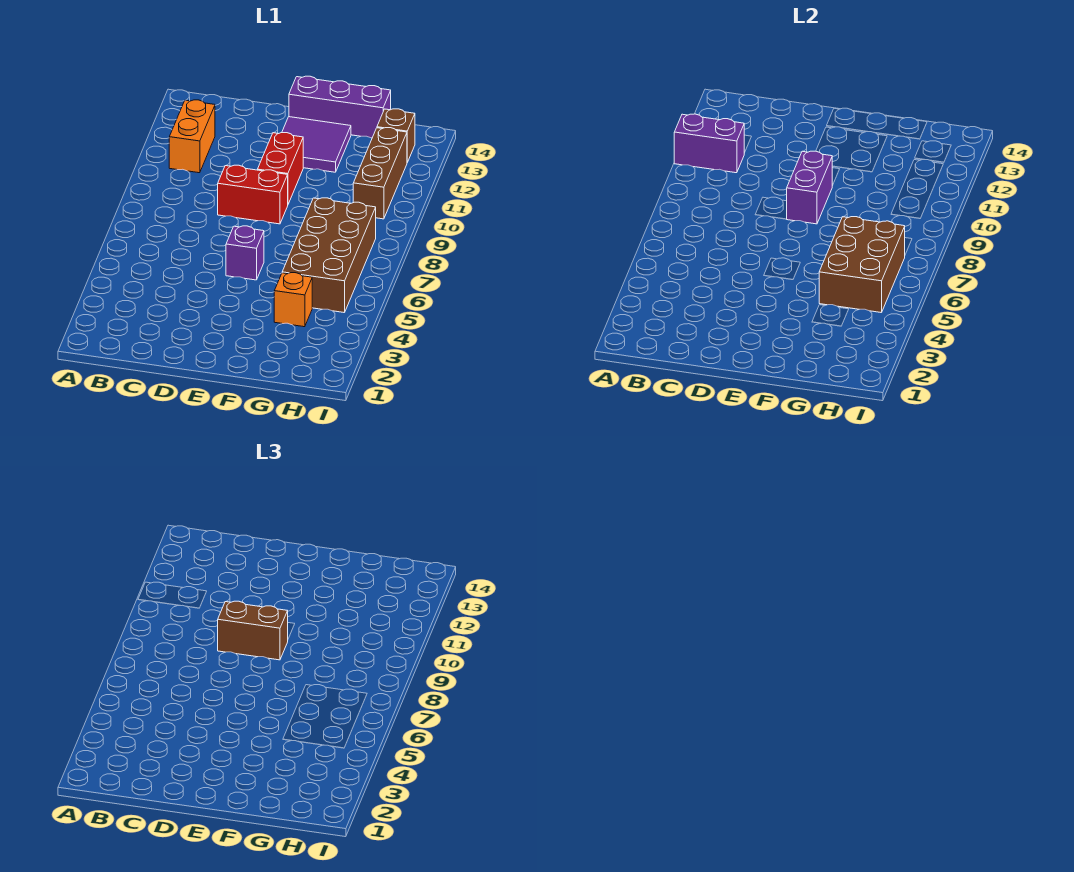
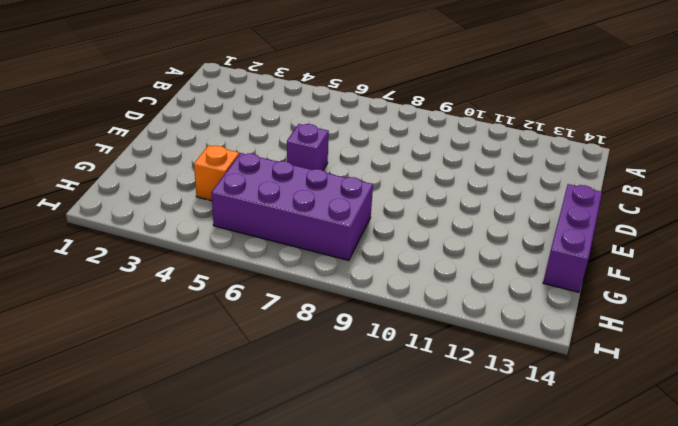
purple brick G5:H8 level 1 -> brown brick G5:H8 level 1
none -> orange brick B11:B12 level 1
none -> red brick D9:E9 level 1
none -> red brick E10:E11 level 1

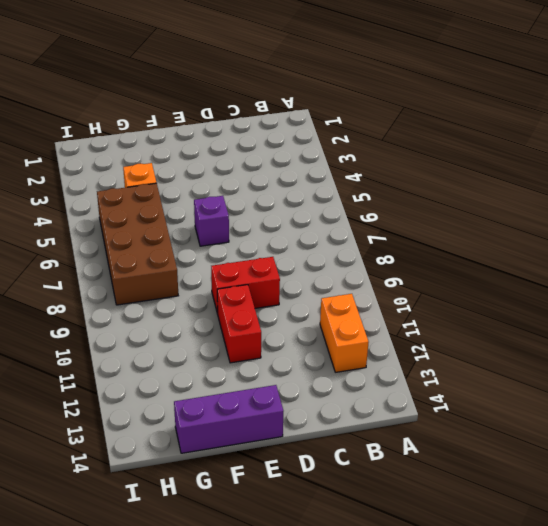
none -> purple tile E12:F13 level 1
none -> brown brick H10:H12 level 1
none -> brown brick H13 level 1

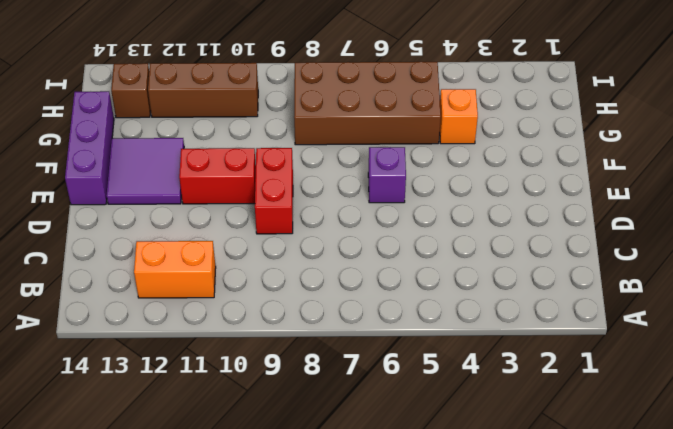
none -> purple brick A11:B11 level 2
none -> purple brick E9:E10 level 2
none -> brown brick G5:H7 level 2

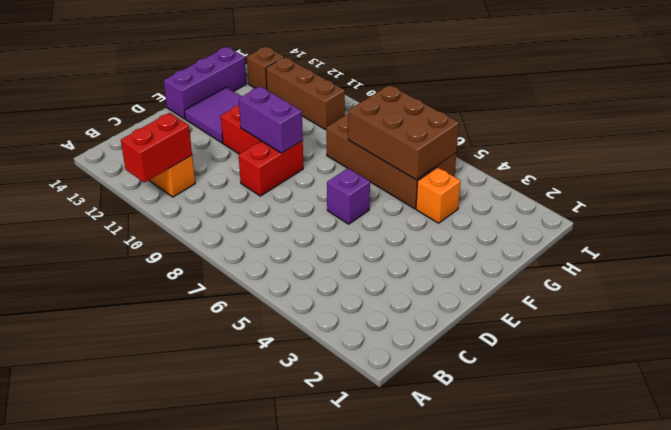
red brick A11:B11 level 2 -> purple brick A11:B11 level 2
none -> brown brick D9:E9 level 3

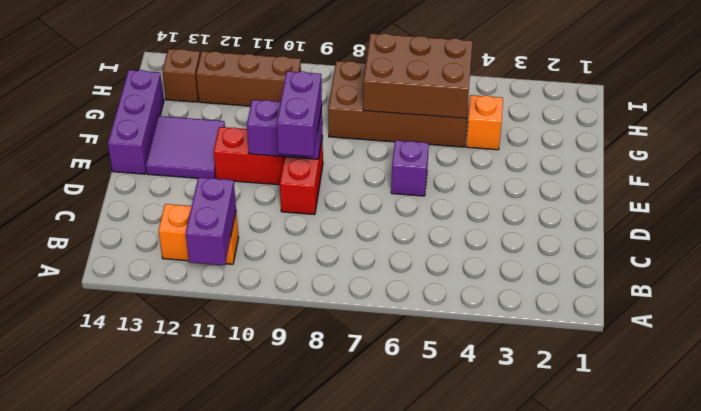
purple brick D9:E9 level 3 -> brown brick D9:E9 level 3

